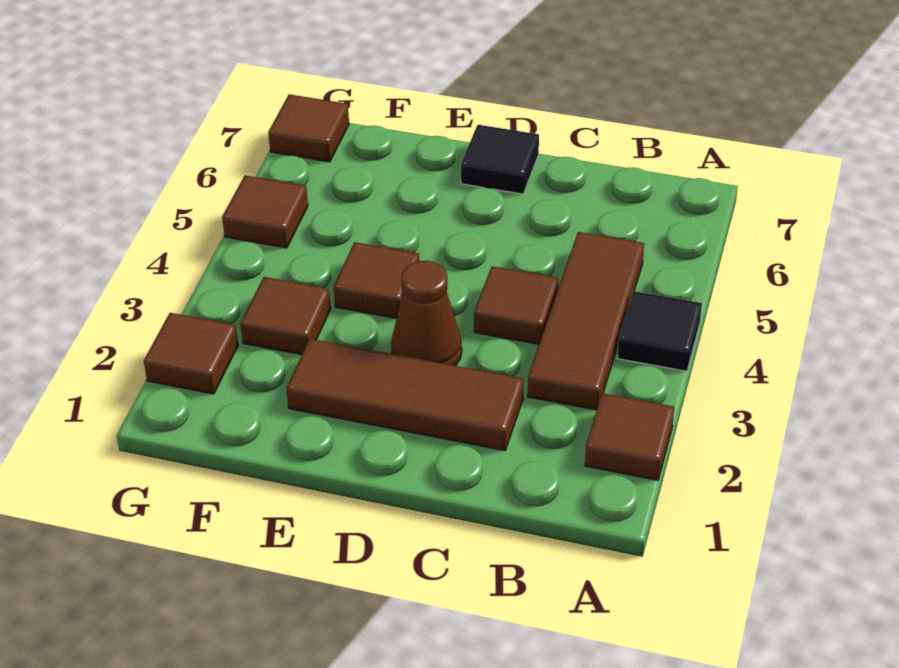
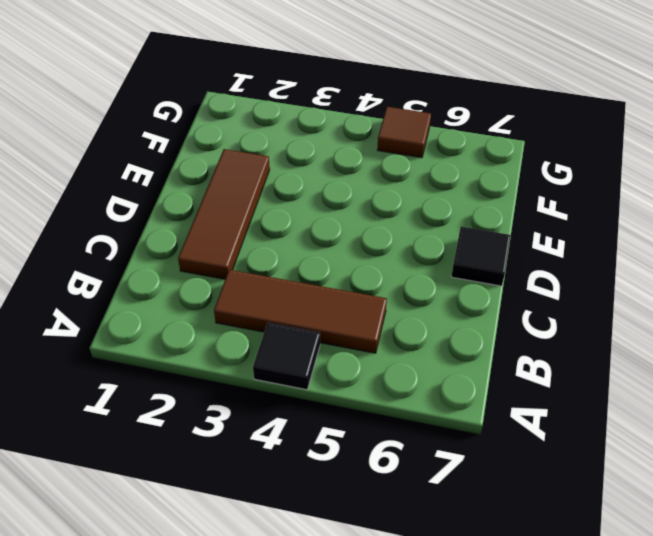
none -> brown tile A2 level 1
none -> brown tile C4 level 1
none -> brown cone D3 level 1

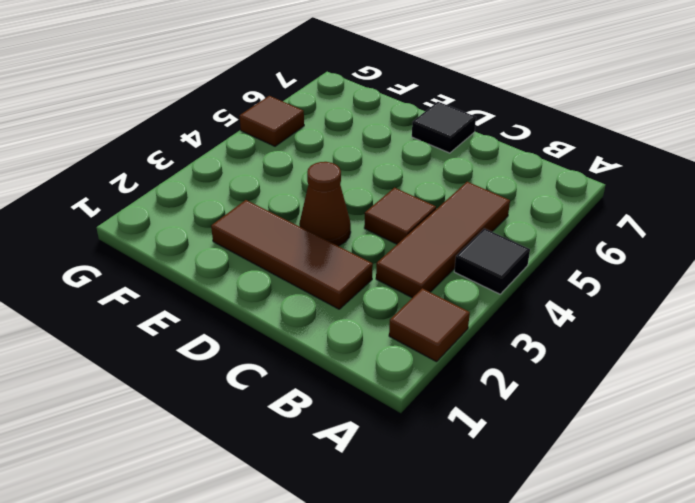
none -> brown tile E4 level 1
none -> brown tile F3 level 1
none -> brown tile G2 level 1

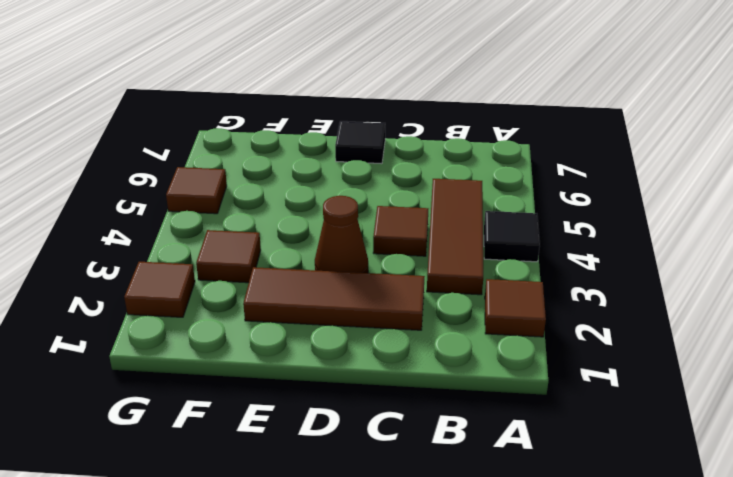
none -> brown tile E4 level 1
none -> brown tile G7 level 1

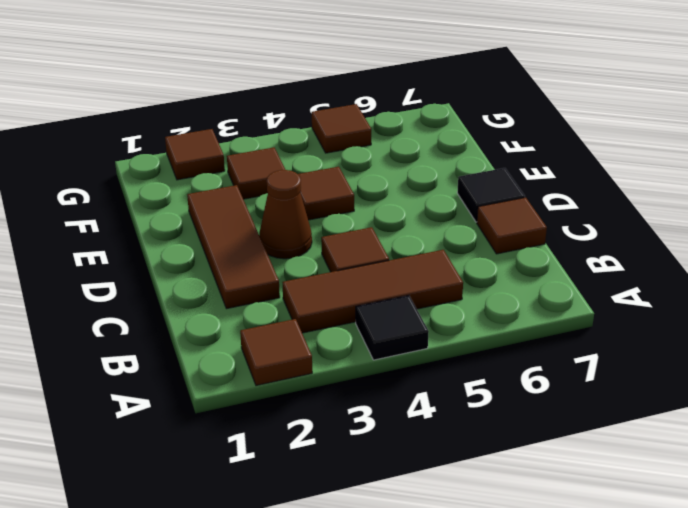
brown tile C7 level 1 -> brown tile G7 level 1

